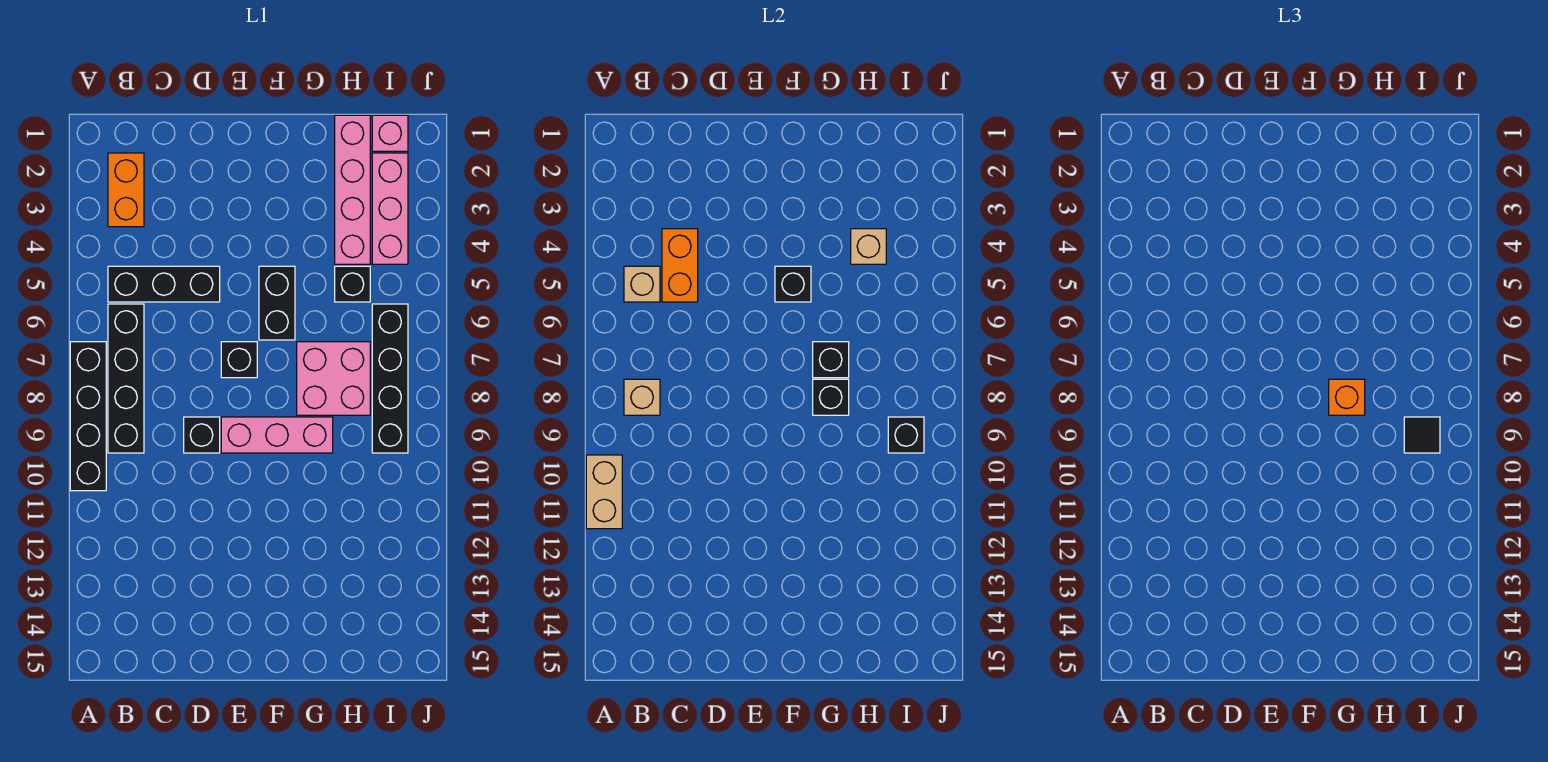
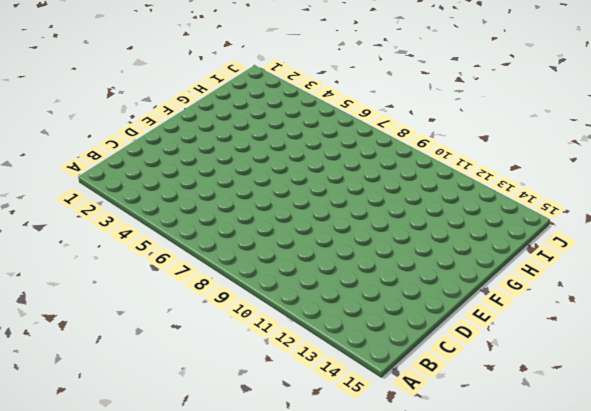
none -> black brick A7:A10 level 1
none -> orange brick B2:B3 level 1
none -> black brick B5:D5 level 1

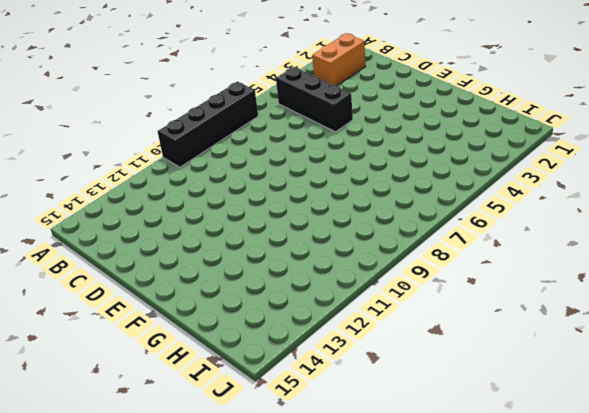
none -> black brick B6:B9 level 1
none -> black brick D9 level 1
none -> black brick E7 level 1

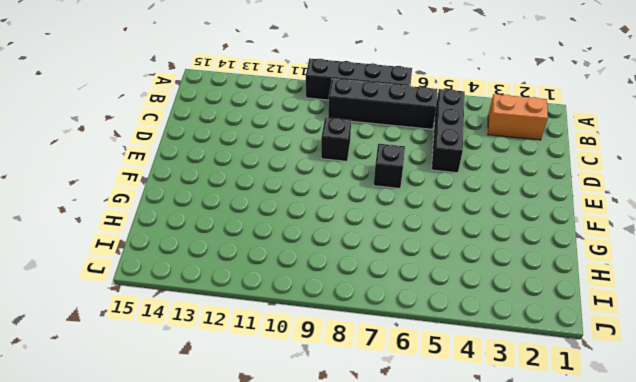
none -> pink brick E9:G9 level 1
none -> black brick F5:F6 level 1
none -> pink brick G7:H8 level 1

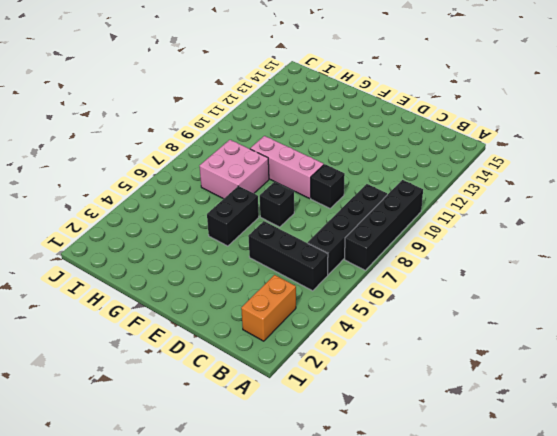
none -> pink brick H1:H4 level 1
none -> black brick H5 level 1
none -> pink brick I1 level 1

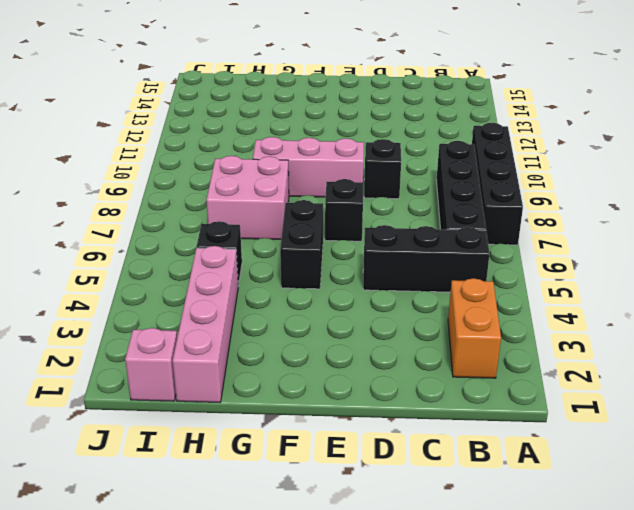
none -> pink brick I2:I4 level 1
none -> black brick I6:I9 level 1
none -> tan brick A10:A11 level 2

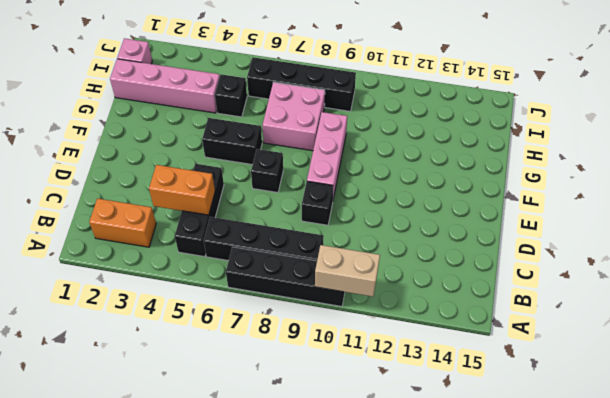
none -> pink brick I2:I4 level 1
none -> tan brick B5 level 2
none -> tan brick B8 level 2

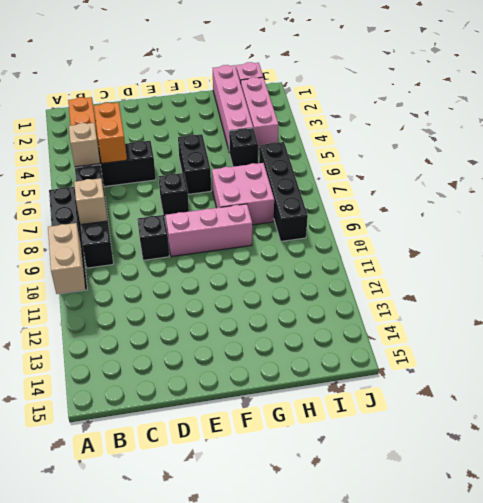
none -> black brick F5 level 2
none -> black brick G7 level 2
none -> black brick G8 level 2

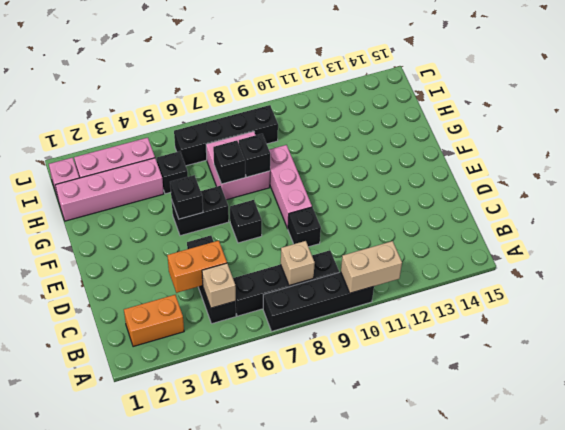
none -> tan brick H4 level 2
none -> black brick I9 level 2
none -> orange brick G8 level 3

